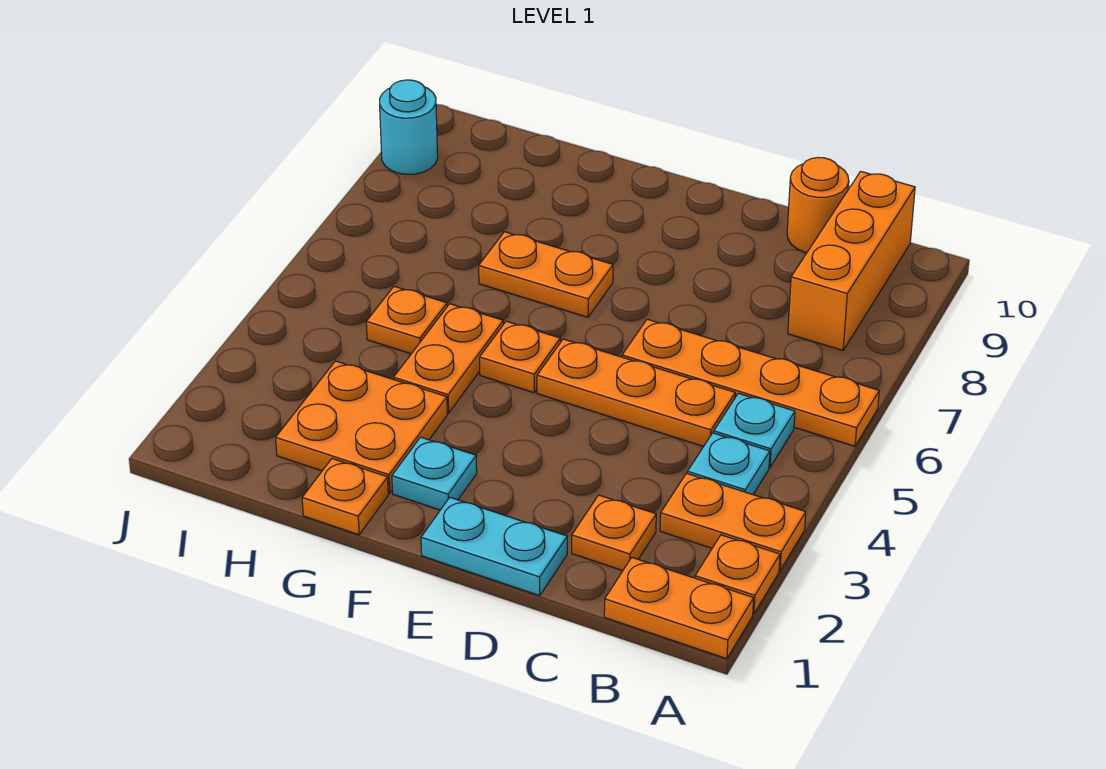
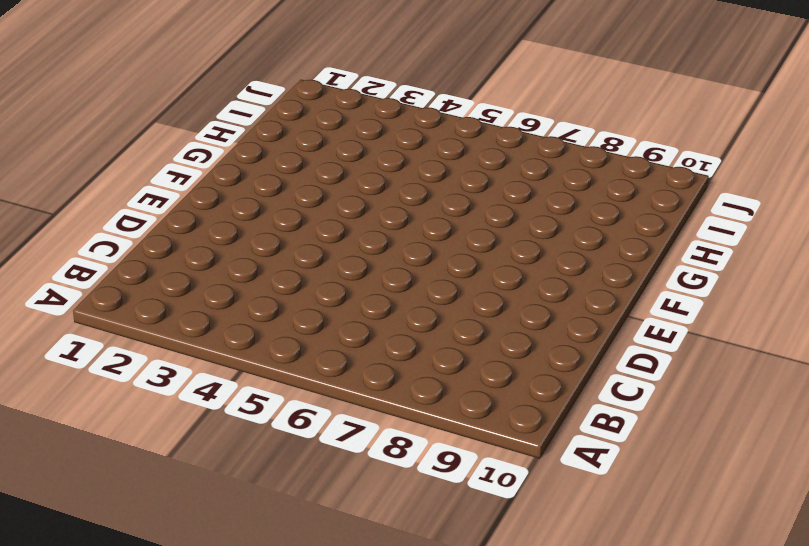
none -> orange plate A1:B1 level 1
none -> orange plate A2 level 1
none -> orange plate A3:B3 level 1

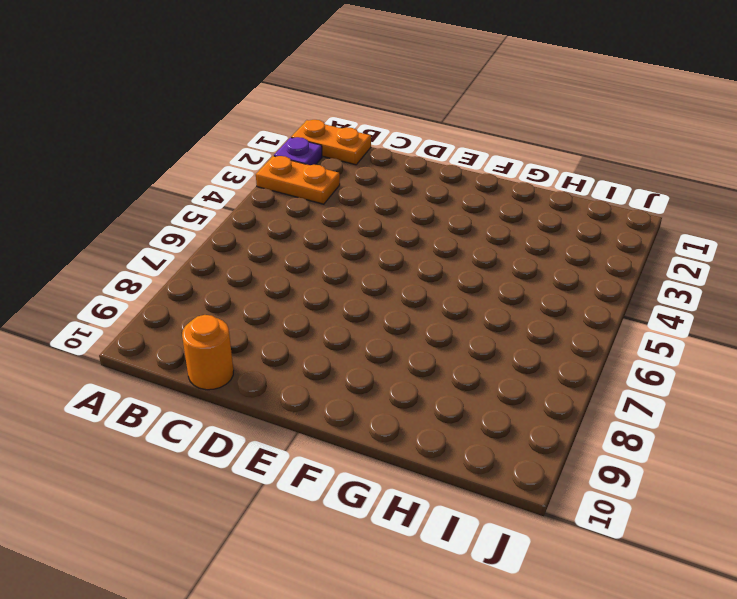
purple plate A2 level 1 -> orange plate A2 level 1
none -> orange plate A6:D6 level 1
none -> cyan plate B4 level 1
none -> cyan plate B5 level 1

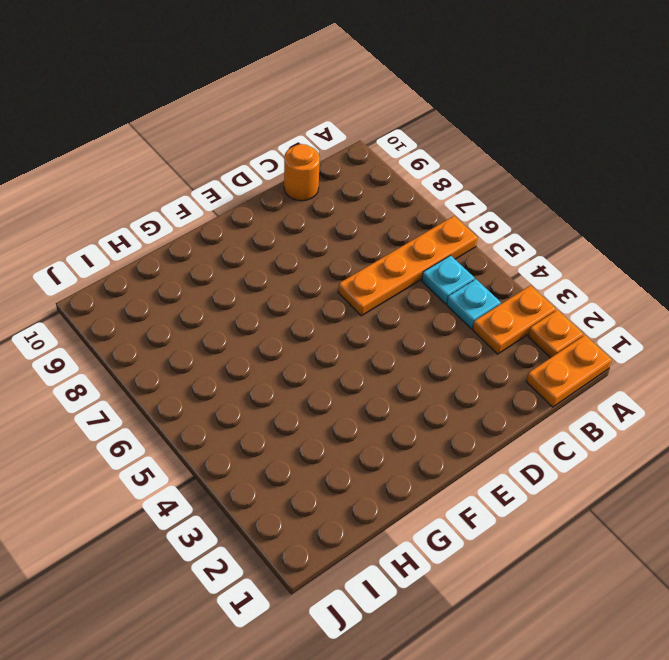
none -> orange brick B8:B10 level 1
none -> orange plate C2 level 1
none -> orange plate C5:E5 level 1

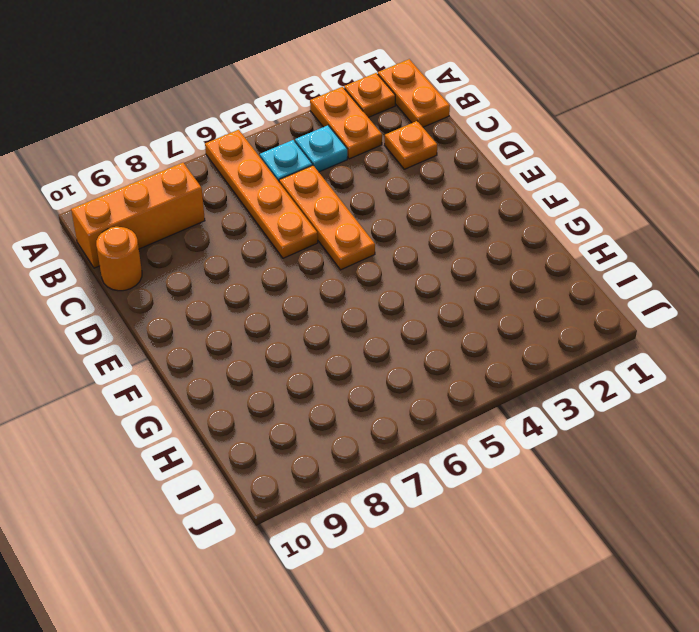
none -> cyan plate D1:E1 level 1
none -> cyan plate F2 level 1
none -> orange plate F5 level 1

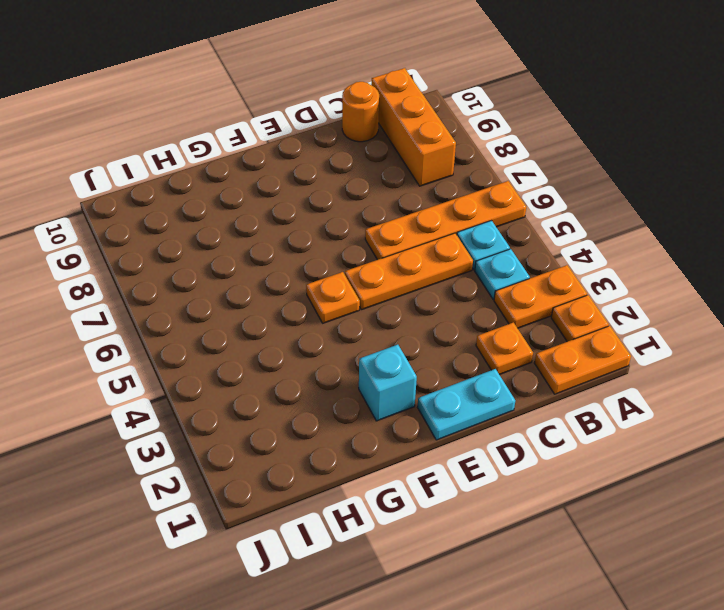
cyan brick F2 level 1 -> cyan plate F2 level 1
none -> orange plate F7:G7 level 1
none -> orange plate G1 level 1
none -> orange plate G2:H3 level 1

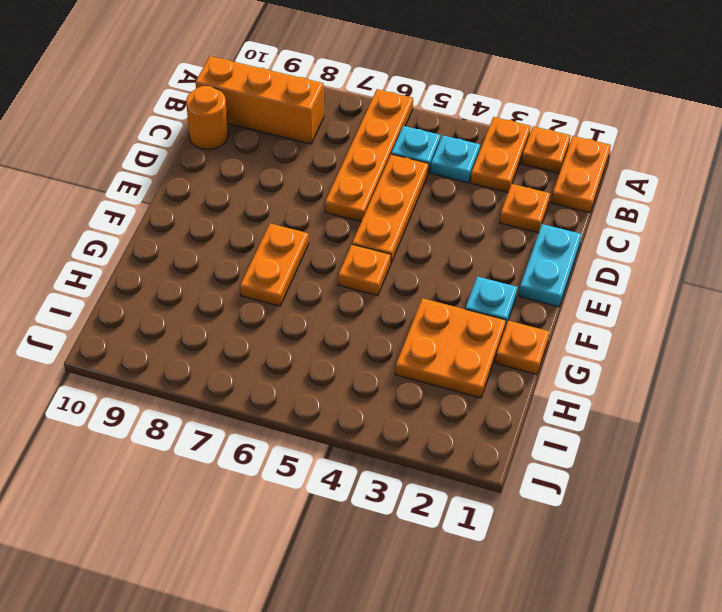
none -> orange plate G4:G5 level 1
none -> orange plate H5 level 1
none -> cyan round brick J9 level 1

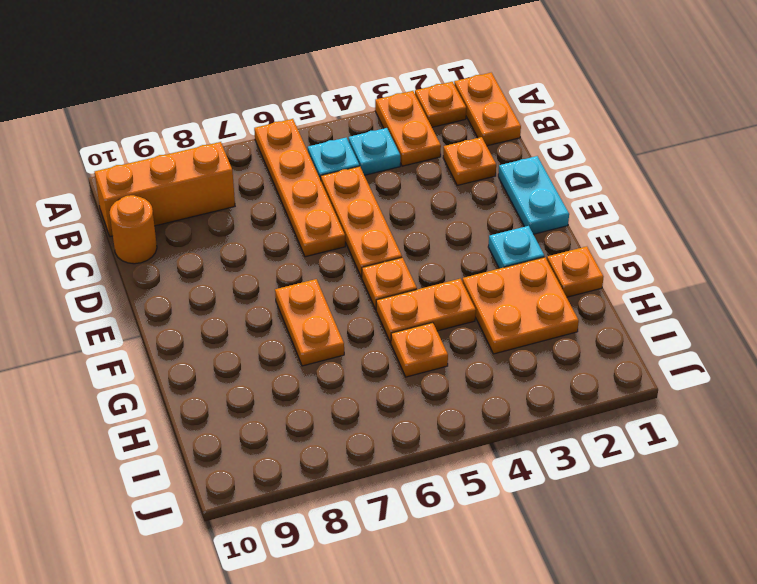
none -> cyan round brick J9 level 1

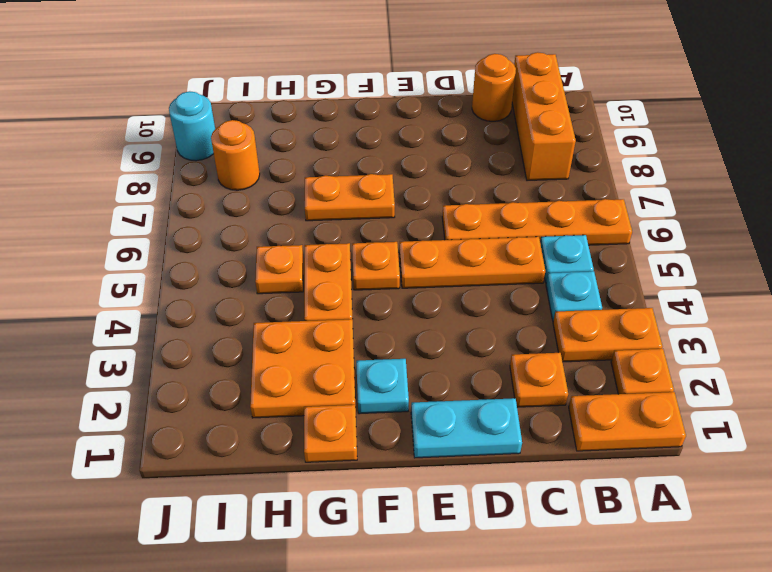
orange round brick I8 level 1 -> none

